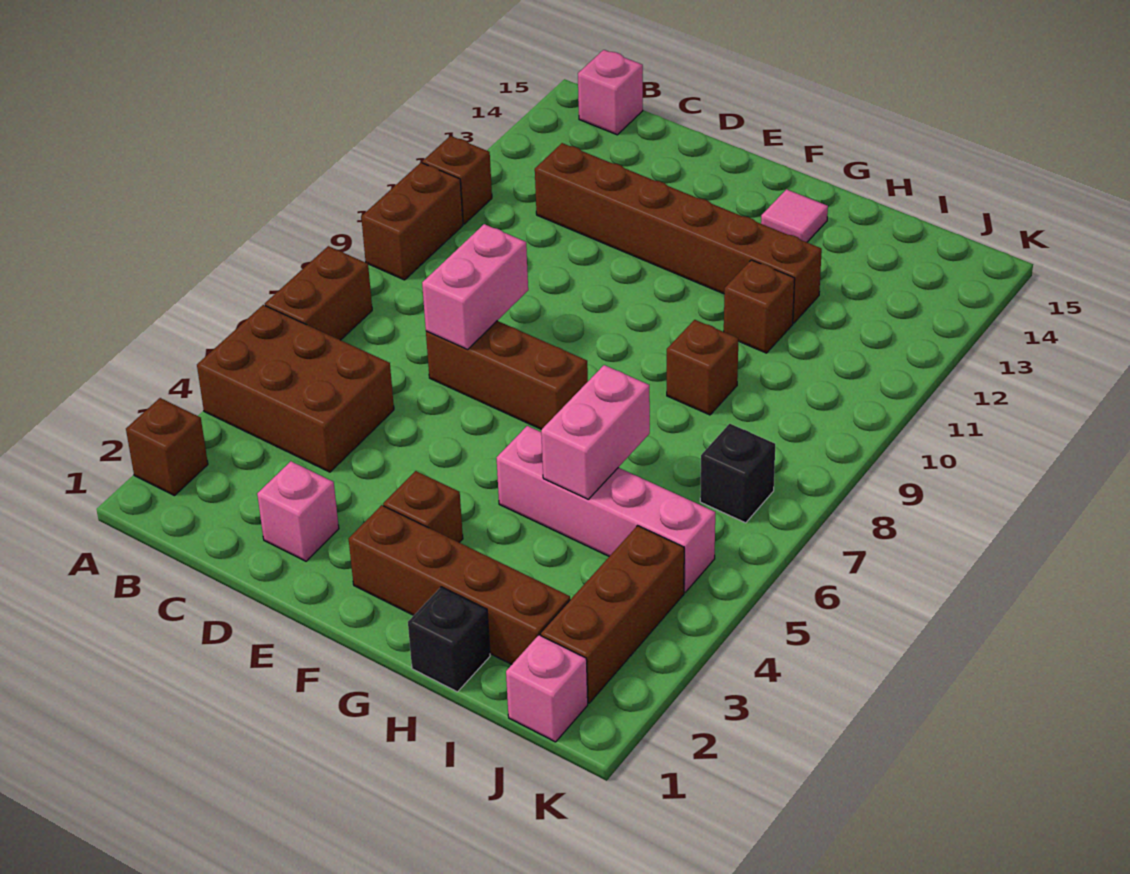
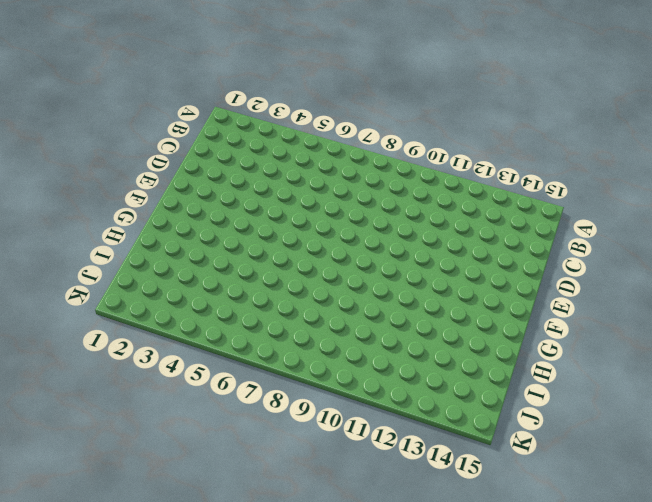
none -> brown brick A2 level 1
none -> brown brick A4:C5 level 1
none -> brown brick A6:A7 level 1

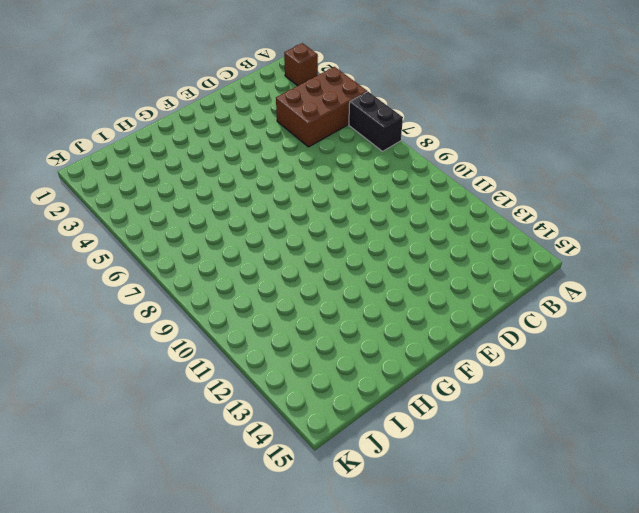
black brick A6:A7 level 1 -> brown brick A6:A7 level 1
none -> brown brick A9:A10 level 1
none -> brown brick A11 level 1
none -> pink brick B15 level 1

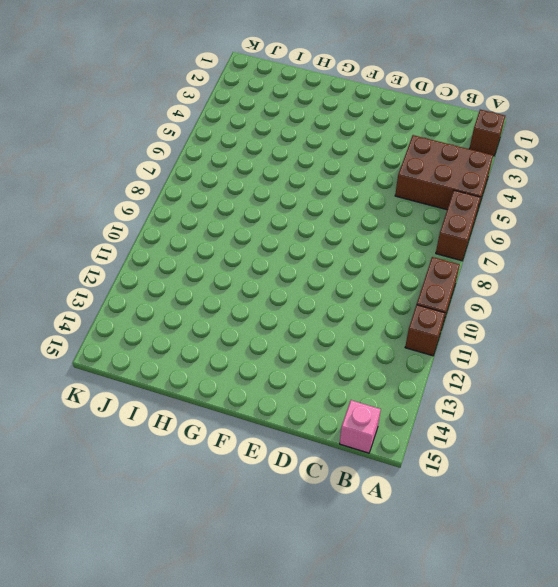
none -> brown brick C12:H12 level 1
none -> pink brick D2 level 1
none -> brown brick D7:F7 level 1

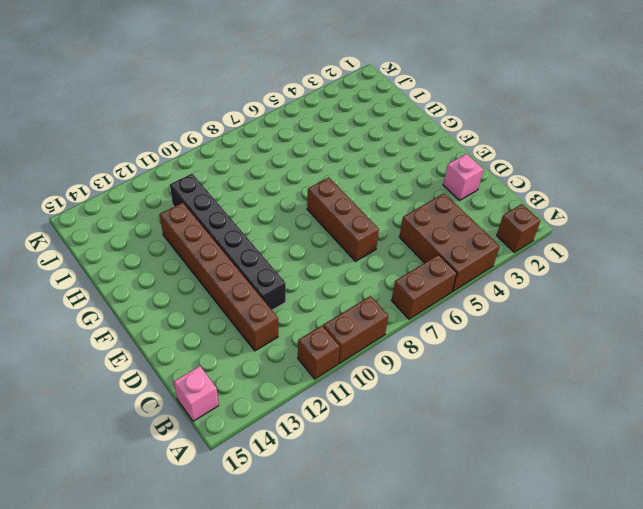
black brick D11:I11 level 1 -> brown brick H11 level 1
none -> brown brick F2:I2 level 1
none -> brown brick F3 level 1
none -> pink brick G5:J5 level 1

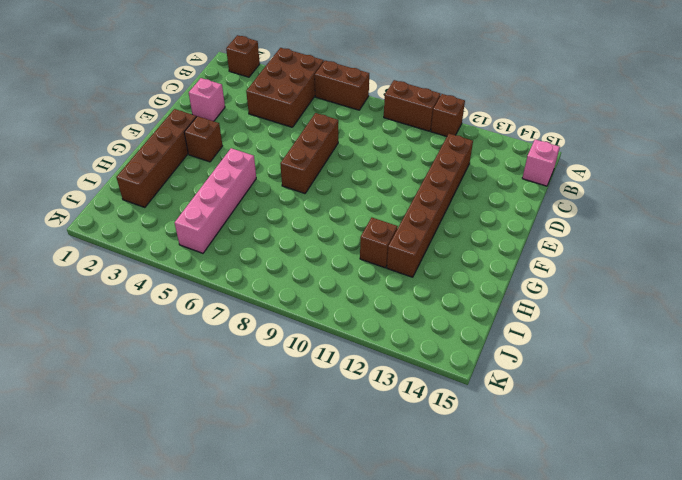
none -> pink tile G14 level 1
none -> black brick H1 level 1
none -> brown brick H9 level 1

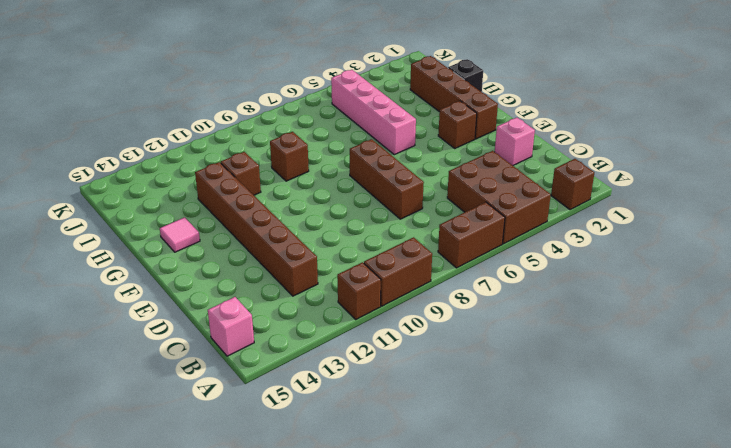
none -> pink brick J1 level 1
none -> brown brick J2:J4 level 1
none -> black brick J7 level 1

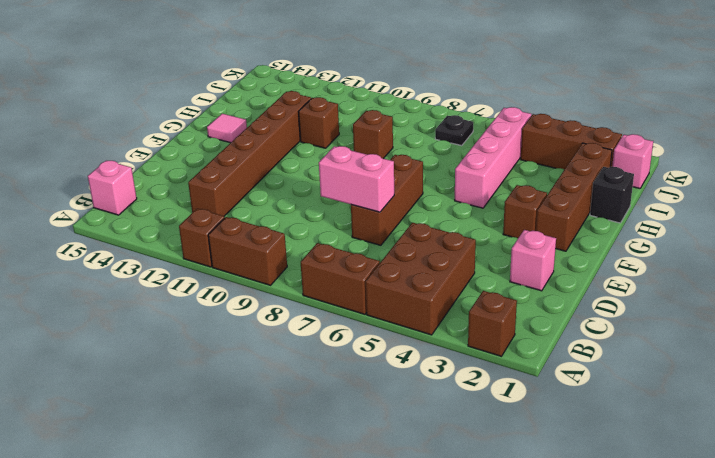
black plate J7 level 1 -> black brick J7 level 1
none -> pink brick H5:H6 level 2

